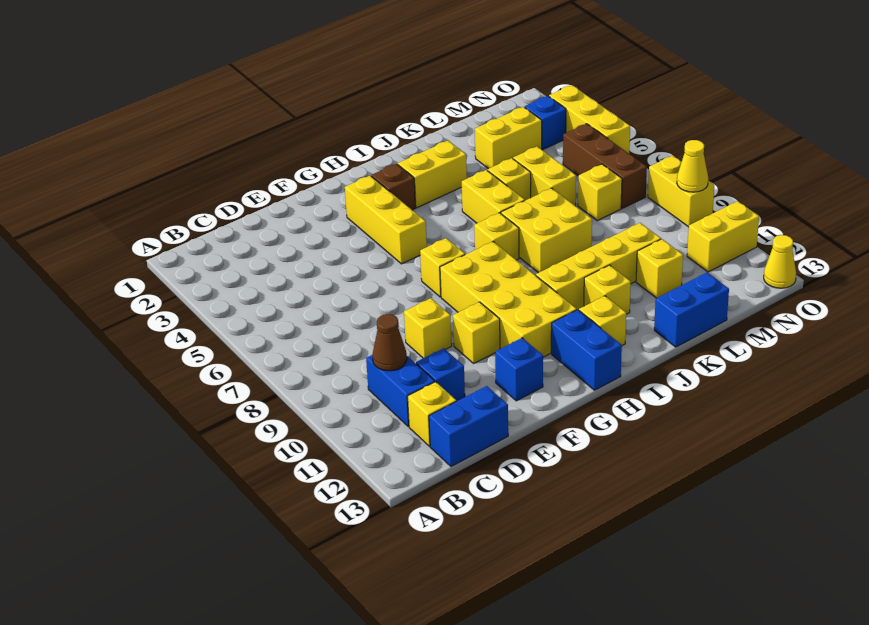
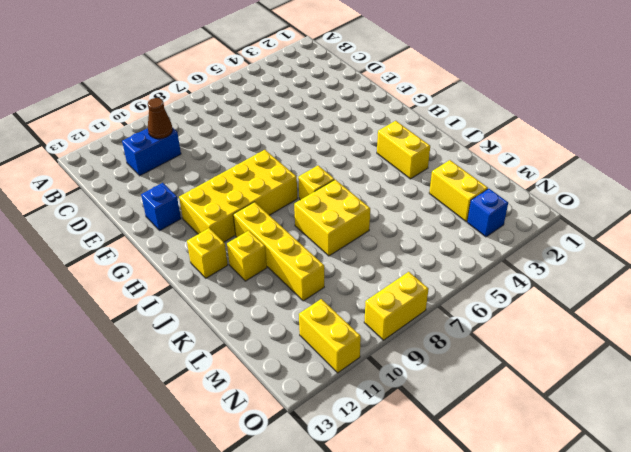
none -> yellow brick C12 level 1
none -> blue brick C13:D13 level 1
none -> blue brick D11 level 1
none -> yellow brick E9 level 1

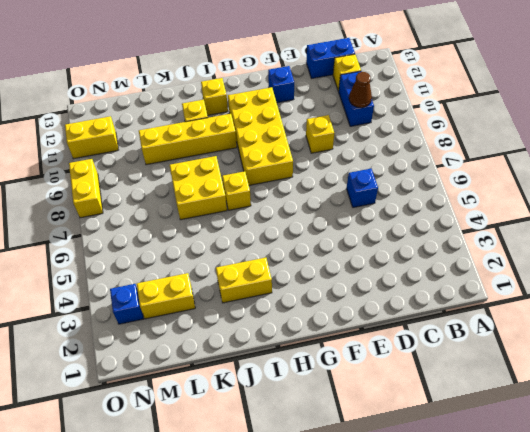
blue brick D6 level 1 -> blue brick D11 level 1
none -> yellow brick F10 level 1
none -> yellow brick G3:G5 level 1
none -> yellow brick G7 level 1
none -> brown brick H3 level 1

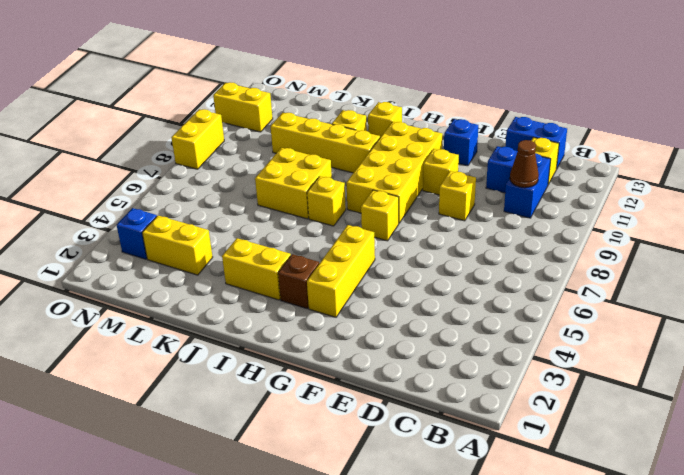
none -> blue brick H12:H13 level 1
none -> yellow brick J5:J6 level 1
none -> yellow brick K5 level 1
none -> blue brick K13:L13 level 1

